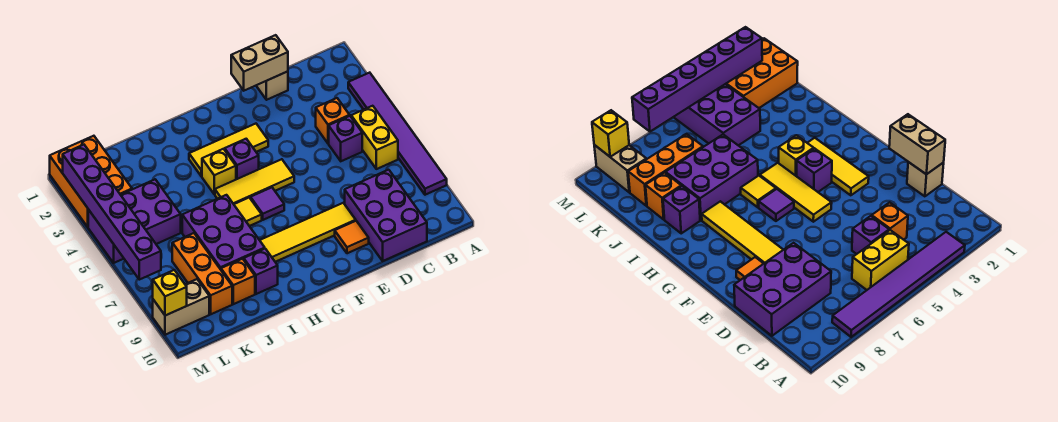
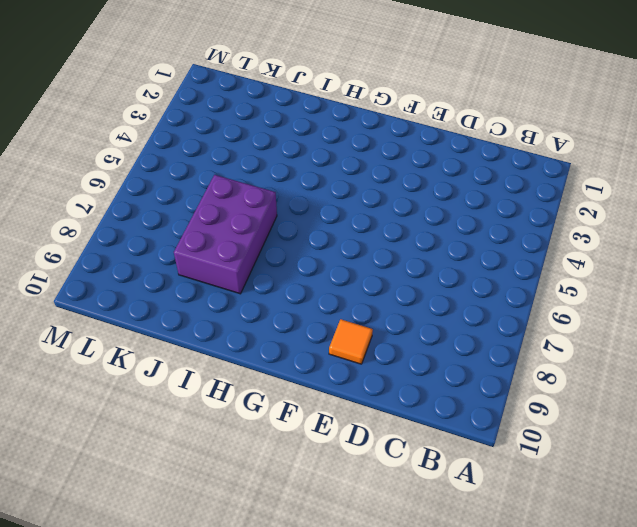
none -> purple tile A3:A8 level 1
none -> yellow brick B5:B6 level 1
none -> orange brick C4 level 1

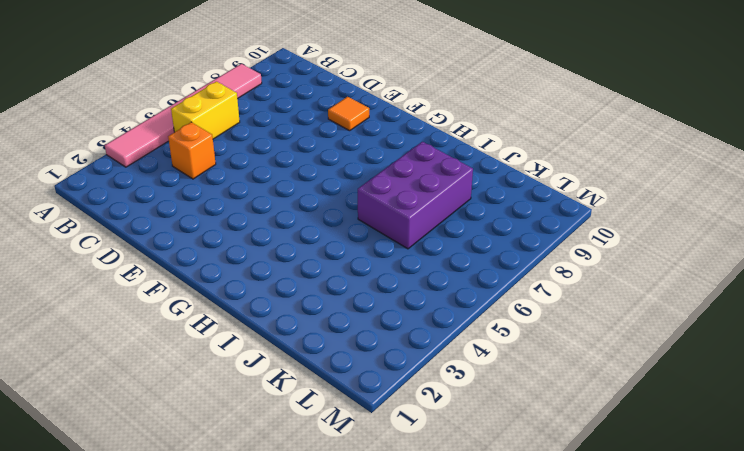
pink tile A3:A8 level 1 -> purple tile A3:A8 level 1
none -> purple brick C5 level 1
none -> purple brick C8:D10 level 1
none -> tan brick D1 level 1

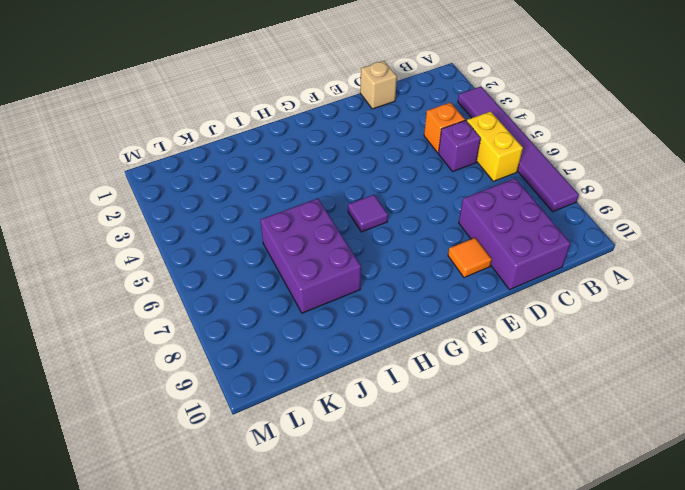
none -> yellow tile E8:H8 level 1
none -> yellow tile F3:H3 level 1
none -> yellow tile F5:H5 level 1

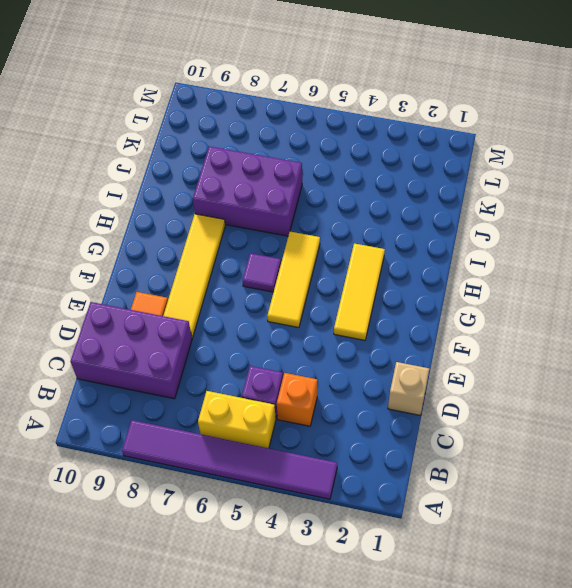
none -> purple brick G4 level 1
none -> yellow brick H4 level 1
none -> yellow tile H6 level 1

